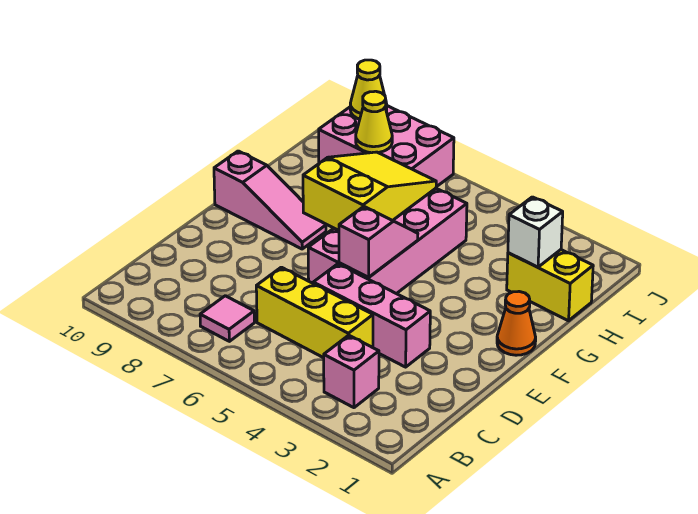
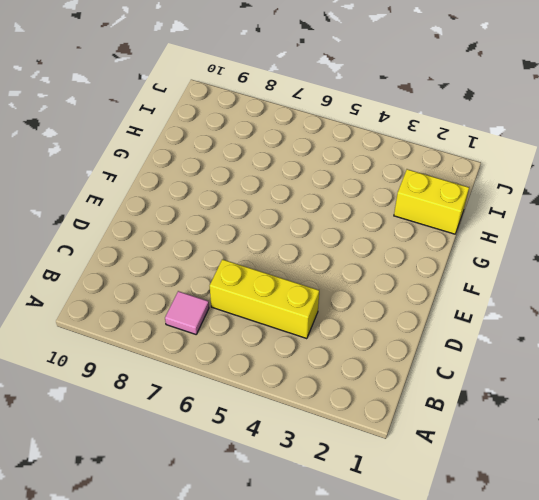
none -> pink brick B3 level 1
none -> pink brick D3:D5 level 1
none -> pink brick E5:H6 level 1

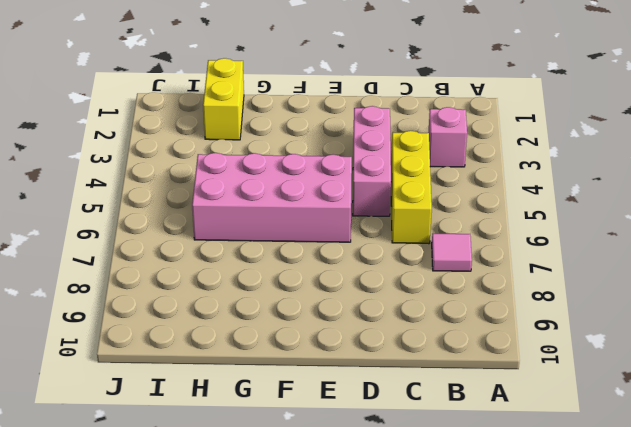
none -> orange cone F1 level 1
none -> pink slope F8:F10 level 1 top 10
none -> pink brick I7:J9 level 1

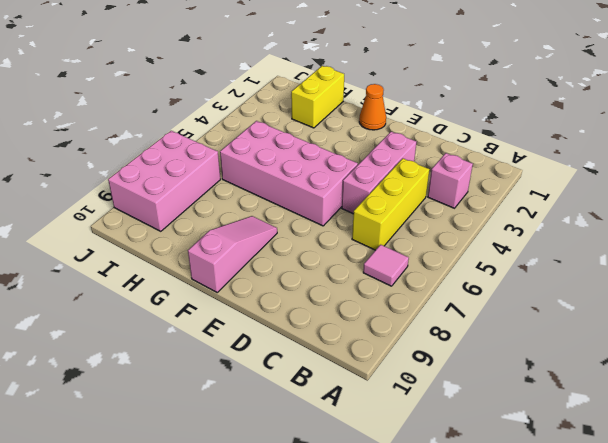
none -> pink slope E5:F5 level 2 top E
none -> yellow slope F6:H7 level 2 top F
none -> white brick H2 level 2

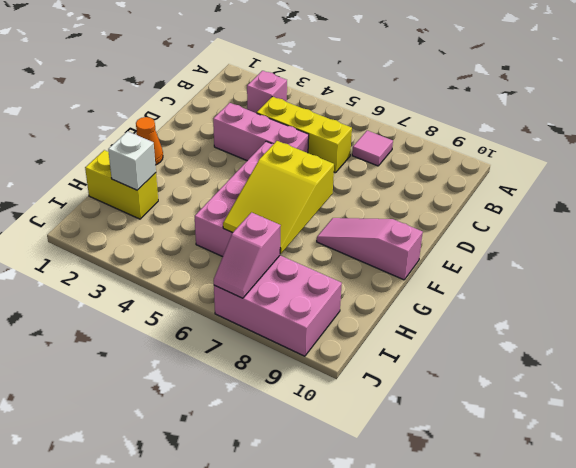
pink slope I7:J7 level 2 top I -> pink slope E5:F5 level 2 top E
none -> yellow cone I8 level 2
none -> yellow cone J9 level 2

